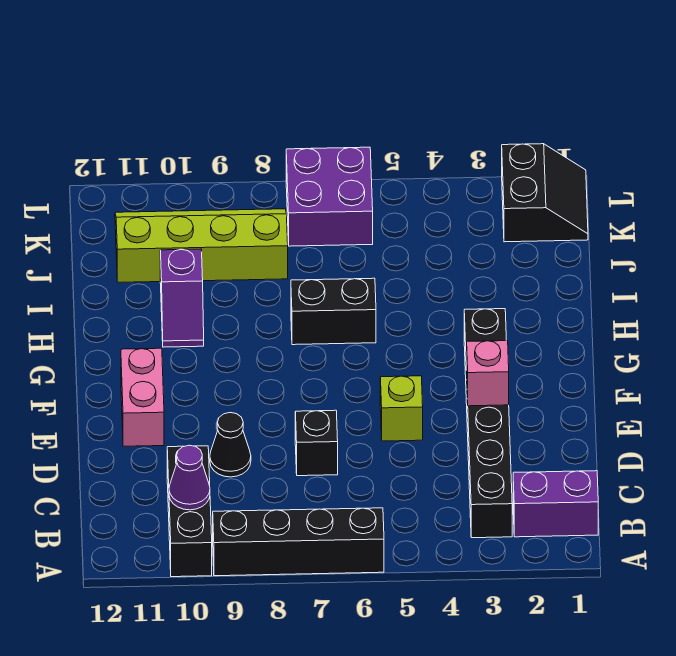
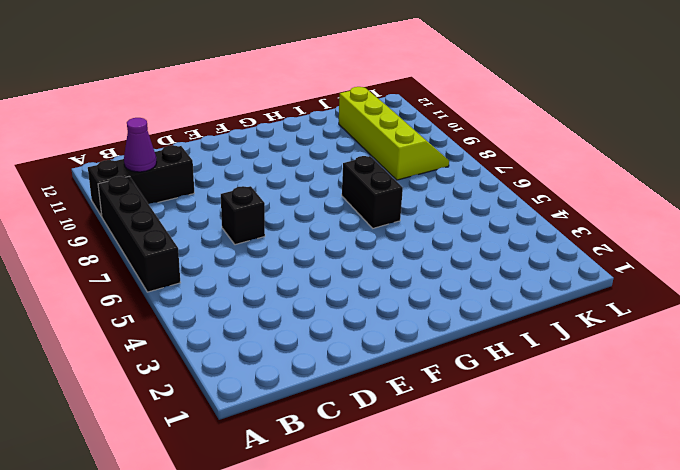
none -> purple brick B1:B2 level 1
none -> black brick B3:G3 level 1
none -> black cone D9 level 1

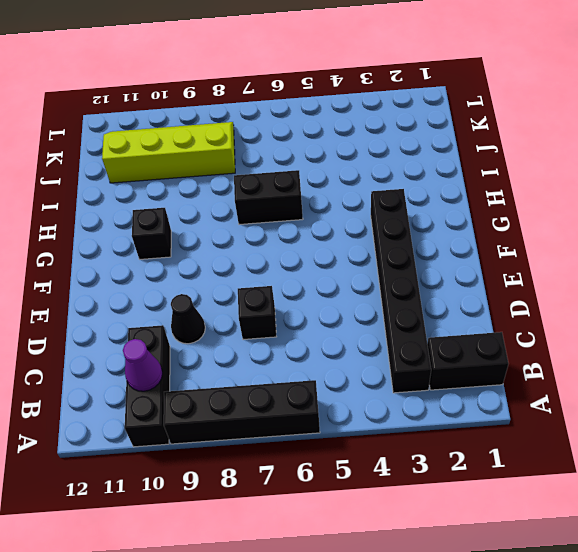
black brick B1:B2 level 1 -> purple brick B1:B2 level 1
black brick G10 level 1 -> none
none -> lime brick E5 level 1
none -> pink brick E11:F11 level 1
none -> purple slope H10:I10 level 1 top I

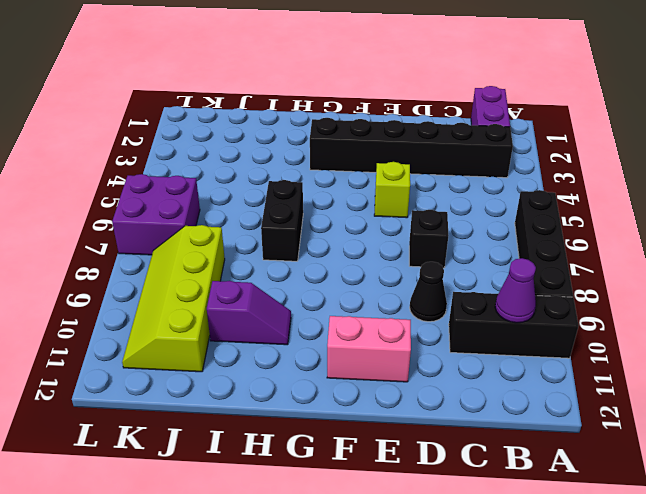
none -> black slope K1:L2 level 1 top 2
none -> pink brick E3 level 2

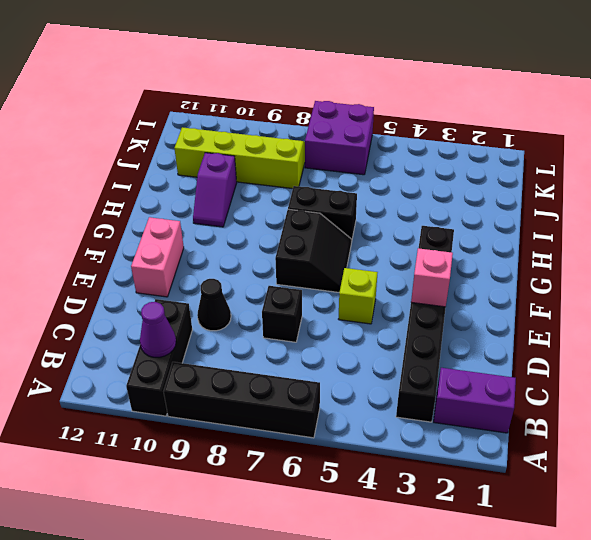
black slope F6:G7 level 1 top 7 -> black slope K1:L2 level 1 top 2

